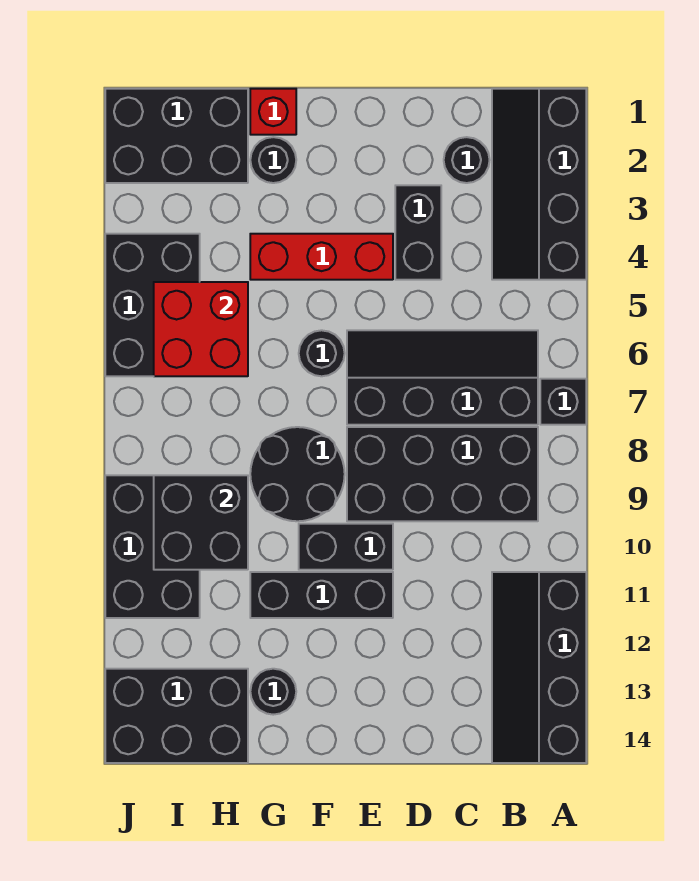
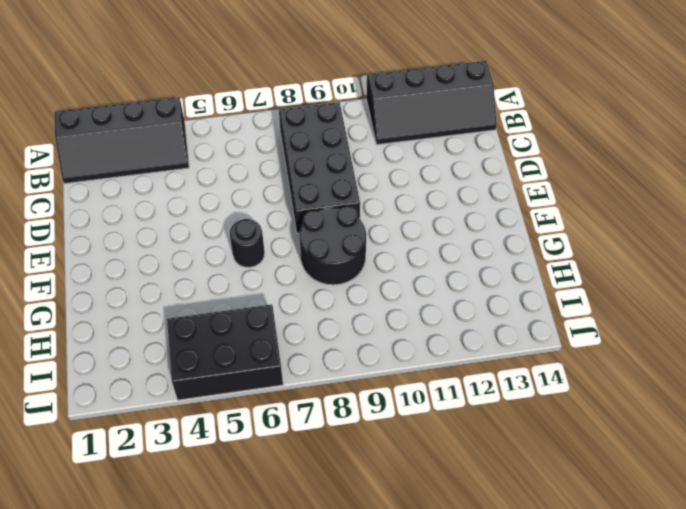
none -> black brick A7 level 1
none -> black slope B6:E7 level 1 top 7
none -> black round brick C2 level 1

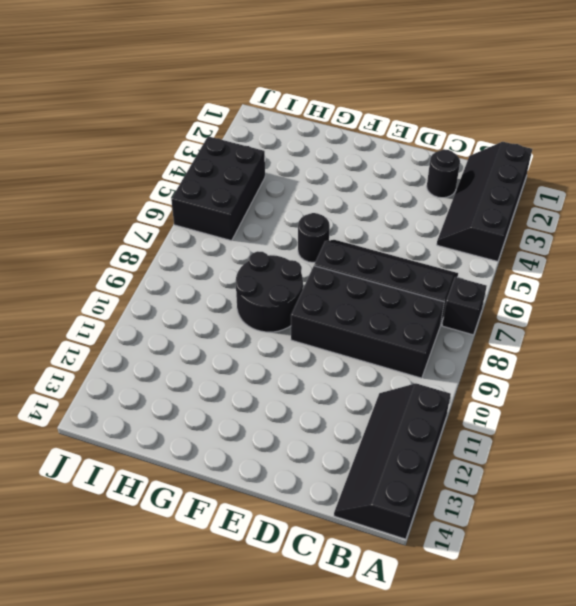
none -> black brick D3:D4 level 1
none -> red brick E4:G4 level 1
none -> black brick E10:F10 level 1

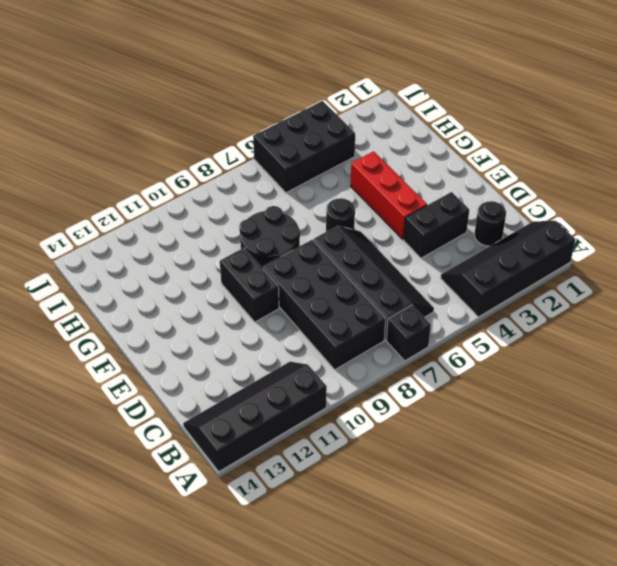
none -> black brick E11:G11 level 1
none -> red brick G1 level 1
none -> black round brick G2 level 1

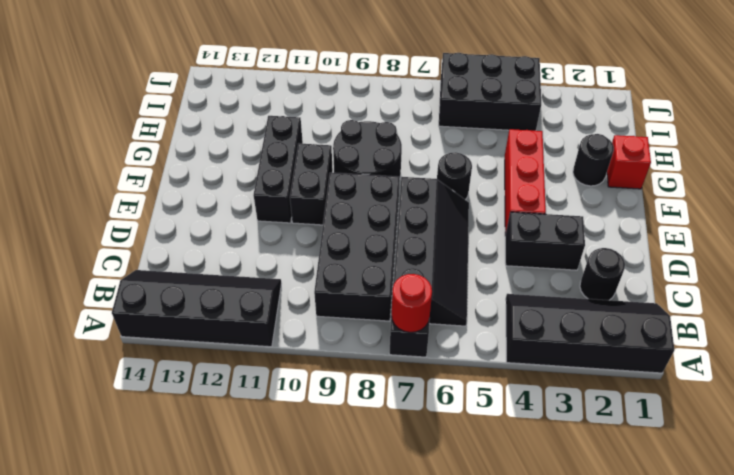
red round brick A7 level 2 -> none
none -> black round brick G13 level 1
none -> black brick H1:J2 level 1
none -> black brick H13:J14 level 1

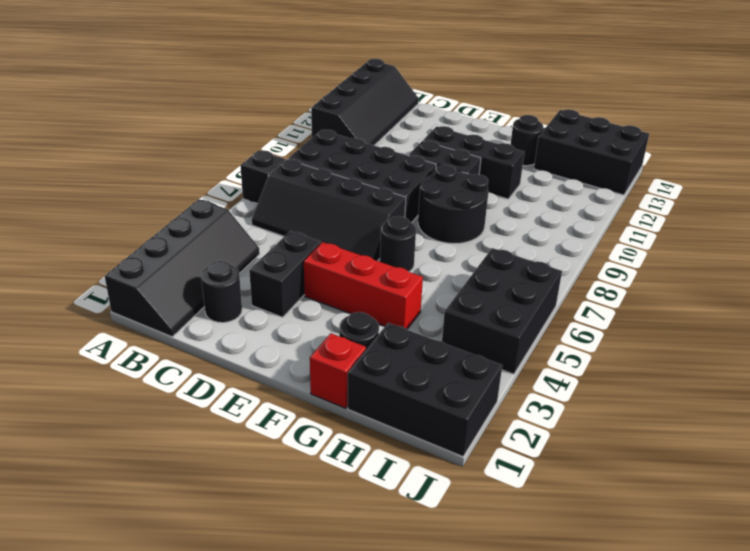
none -> black brick I9:J11 level 1
none -> red brick H5:I6 level 2
none -> black brick H9:I10 level 2

